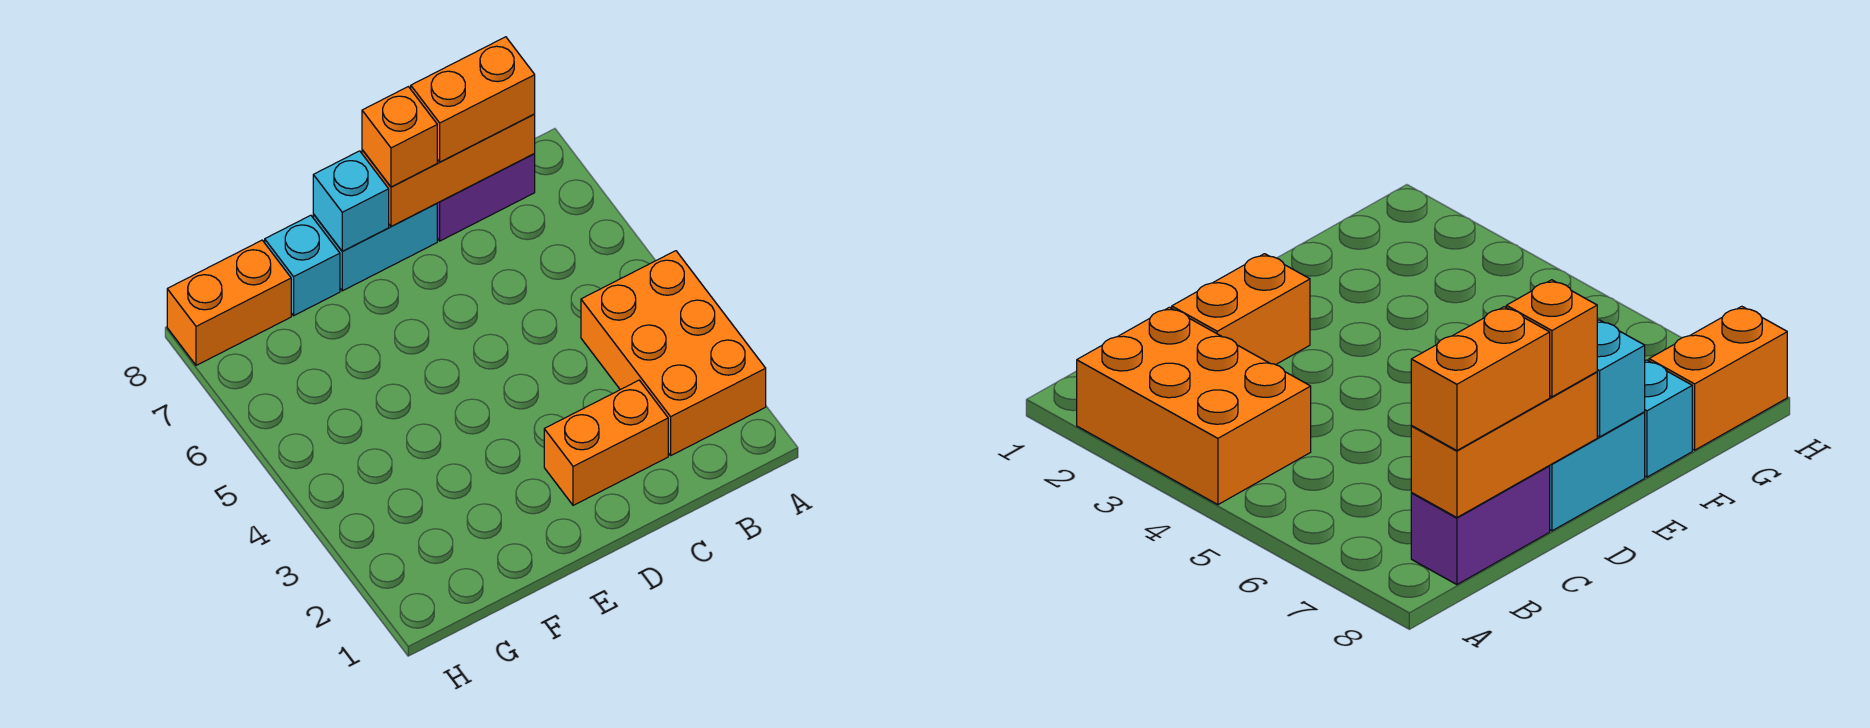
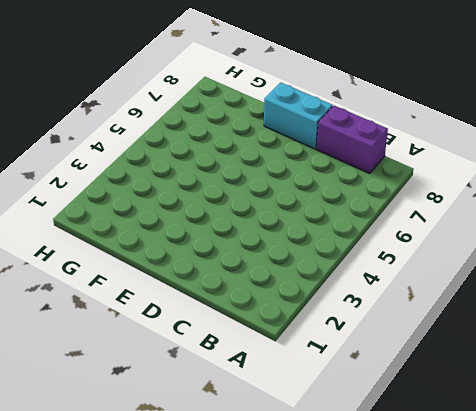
none -> orange brick A2:B4 level 1
none -> orange brick C2:D2 level 1

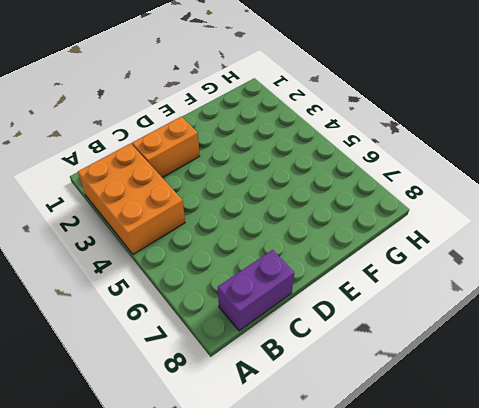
none -> cyan brick D8:E8 level 1
none -> cyan brick F8 level 1

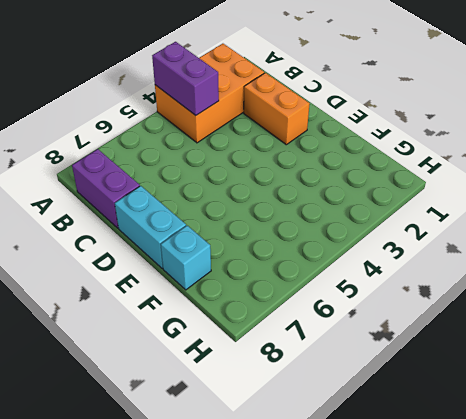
purple brick A4:B4 level 2 -> none
none -> orange brick G8:H8 level 1
none -> orange brick B8:D8 level 2

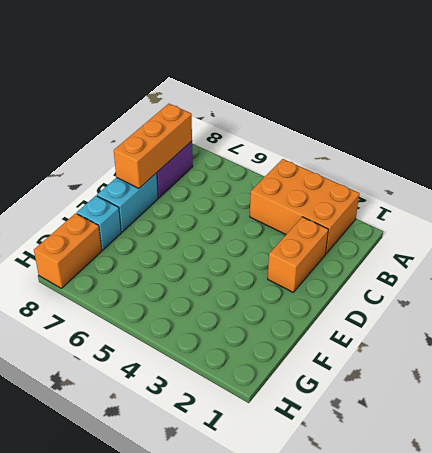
none -> cyan brick E8 level 2
none -> orange brick B8:C8 level 3

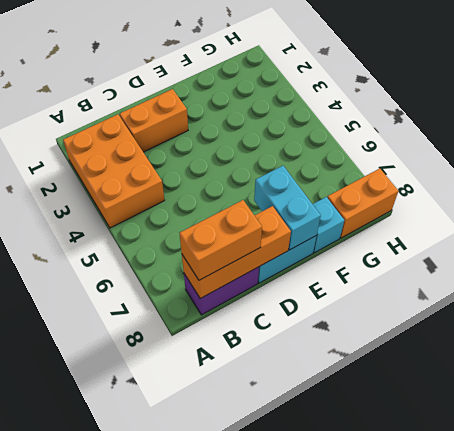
cyan brick E7:E8 level 2 -> cyan brick E8 level 2
none -> orange brick D8 level 3

